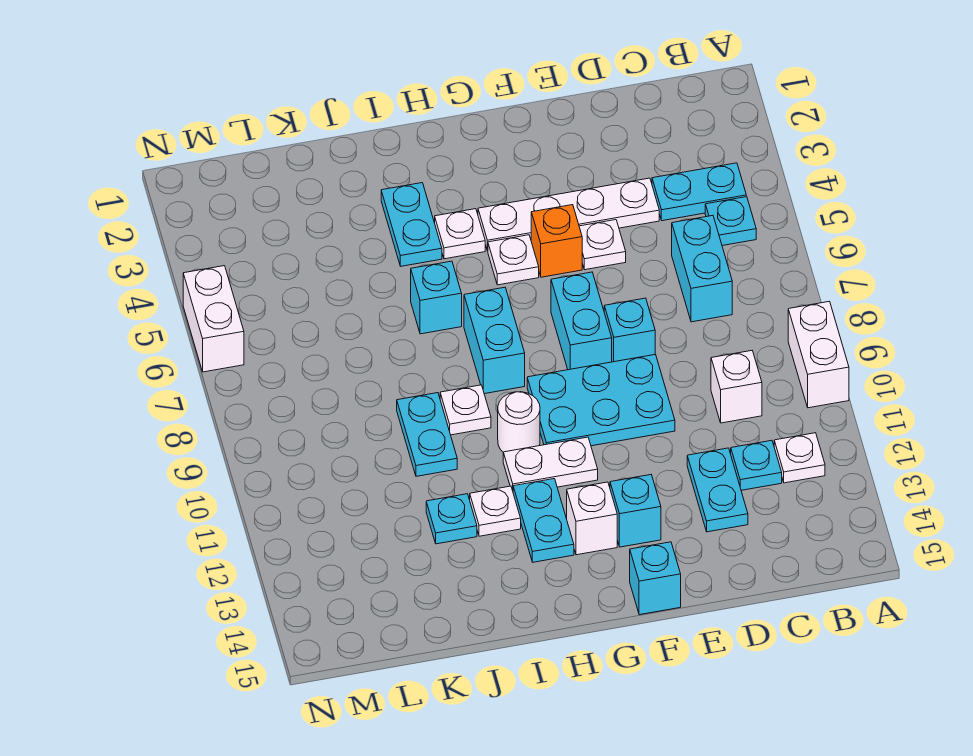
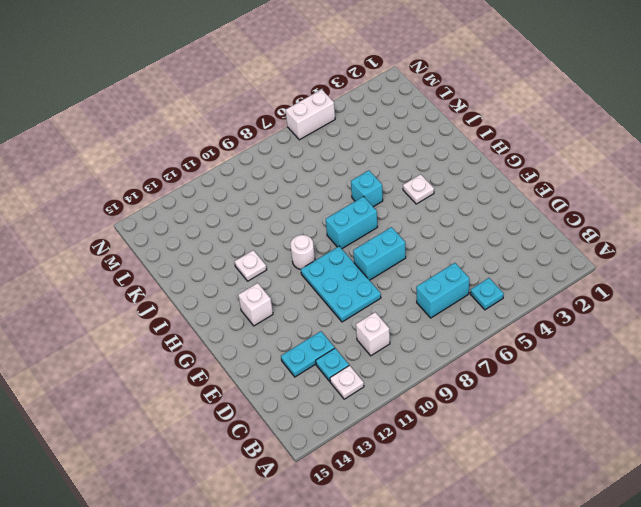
none -> white brick A9:A10 level 1
none -> cyan plate B4:C4 level 1
none -> white plate D4:G4 level 1
none -> white plate E5 level 1

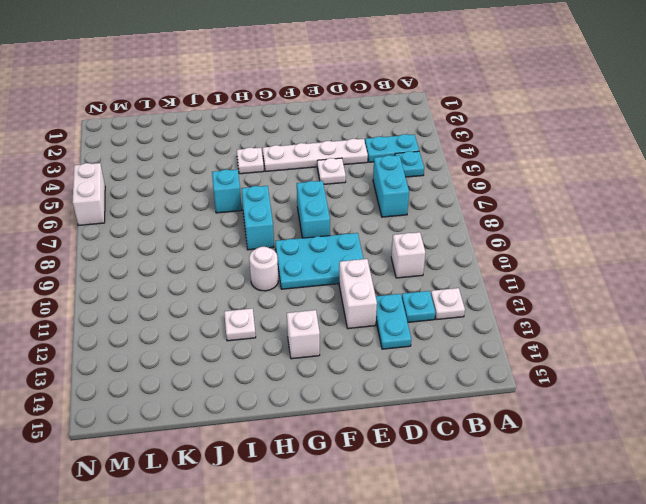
white brick E11:E12 level 1 -> white brick A9:A10 level 1
none -> cyan brick E8 level 1
none -> orange brick F5 level 1
none -> cyan brick F13 level 1
none -> cyan brick F15 level 1

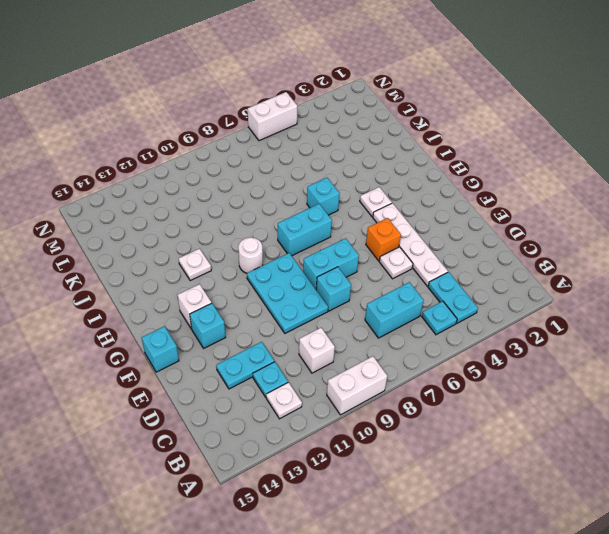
none -> white plate G5 level 1
none -> white plate G11:H11 level 1
none -> cyan plate H12:H13 level 1
none -> cyan plate I3:I4 level 1

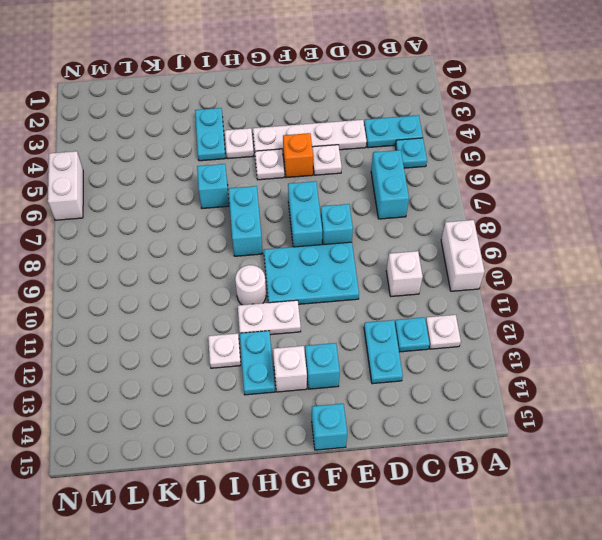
none -> white plate I9 level 1
none -> cyan plate J9:J10 level 1
none -> cyan plate J12 level 1

